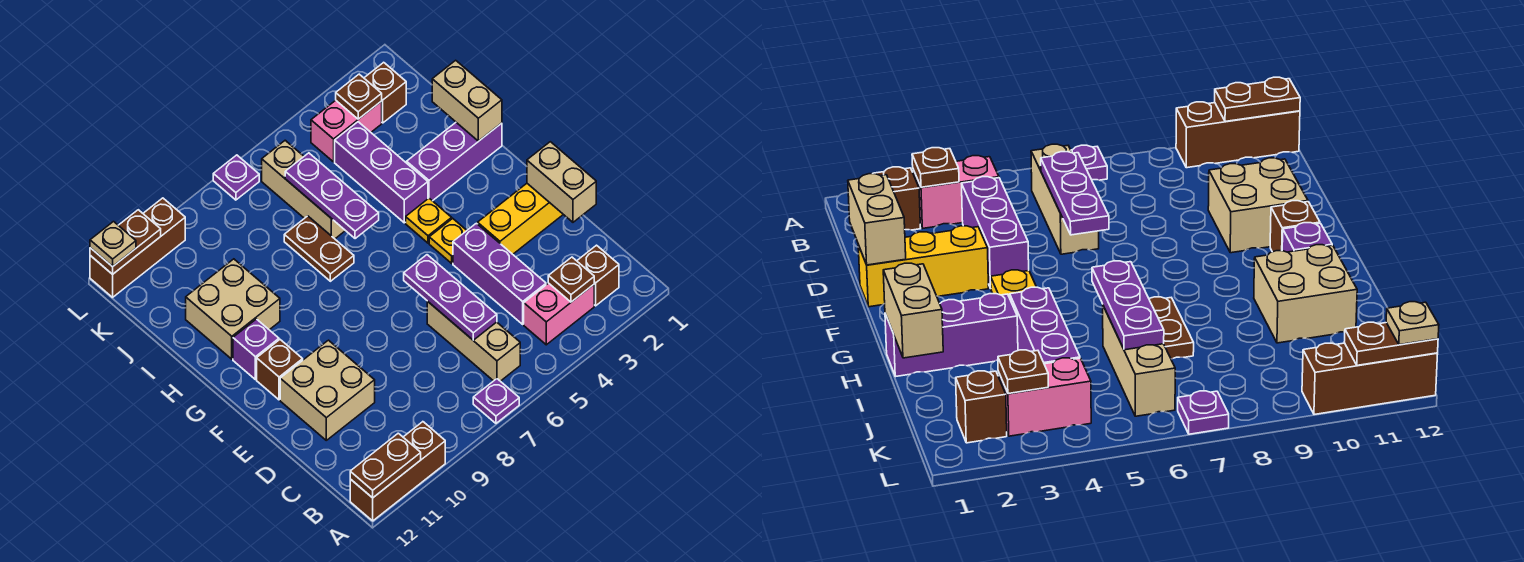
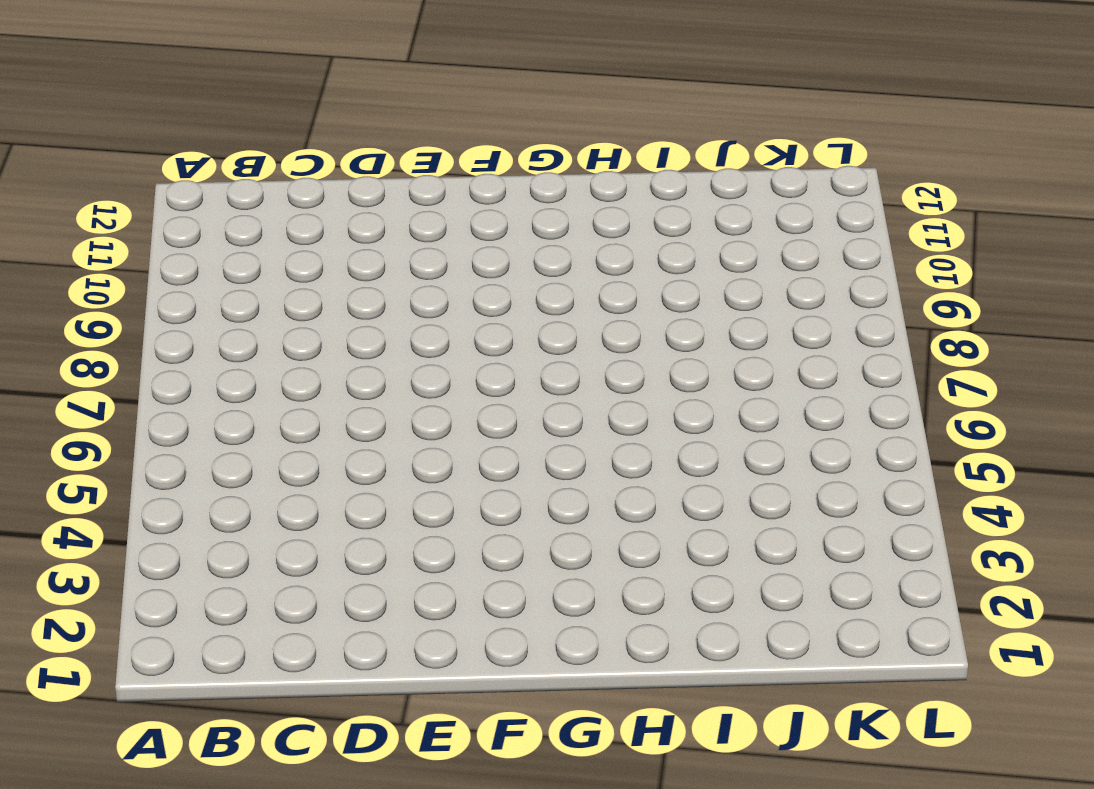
none -> purple plate A7 level 1
none -> brown brick A10:A12 level 1
none -> brown brick B2 level 1
none -> pink brick B3:B4 level 1

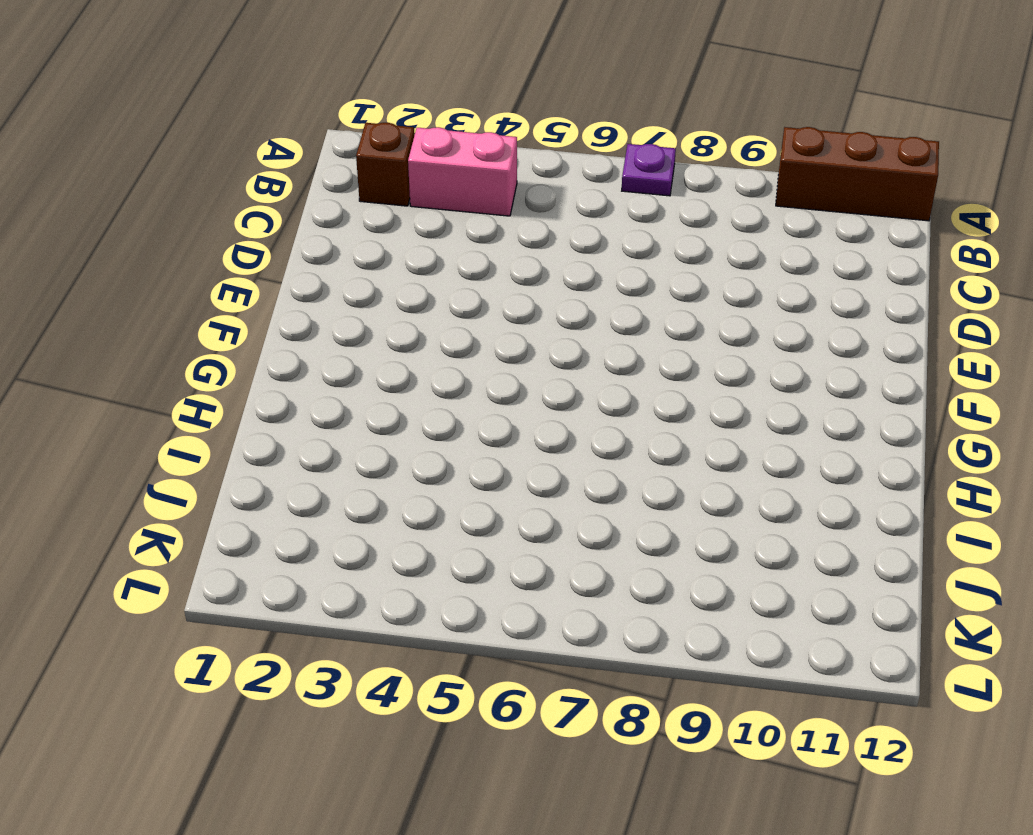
none -> tan brick B6:D6 level 1
none -> purple brick C4:E4 level 1
none -> tan brick D10:E11 level 1
none -> yellow brick E1:E3 level 1

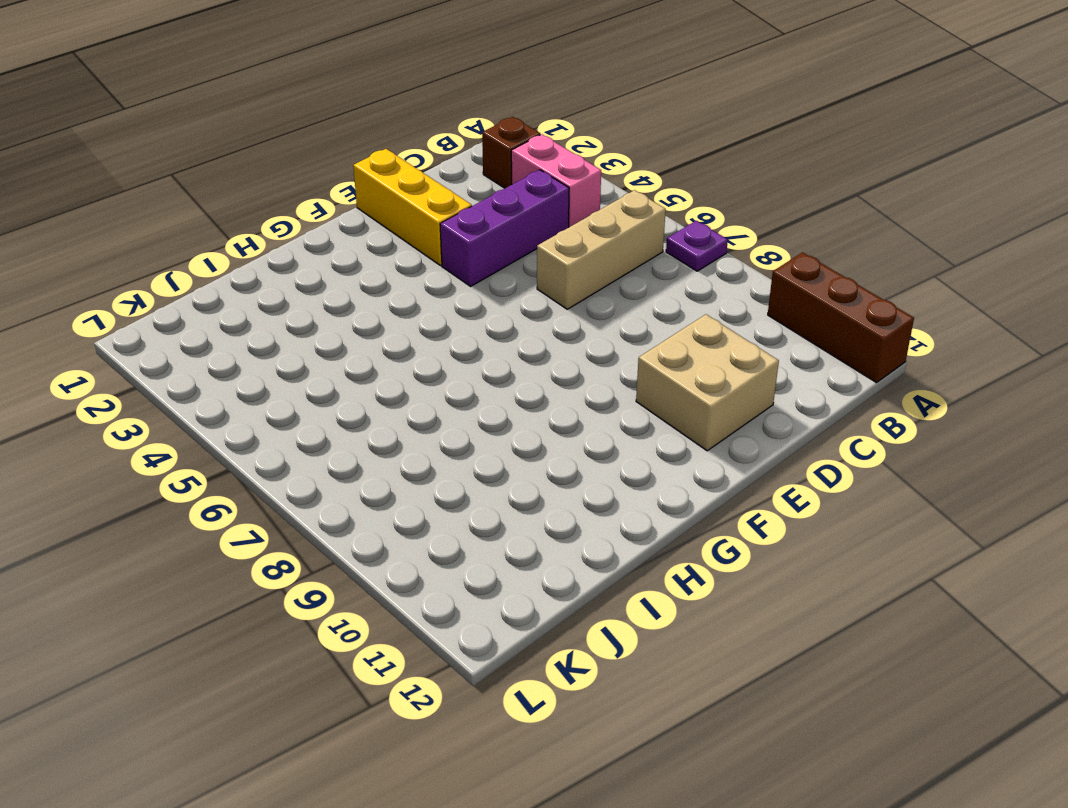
none -> yellow plate F4 level 1
none -> brown brick F11 level 1
none -> yellow plate G4 level 1
none -> purple brick G11 level 1

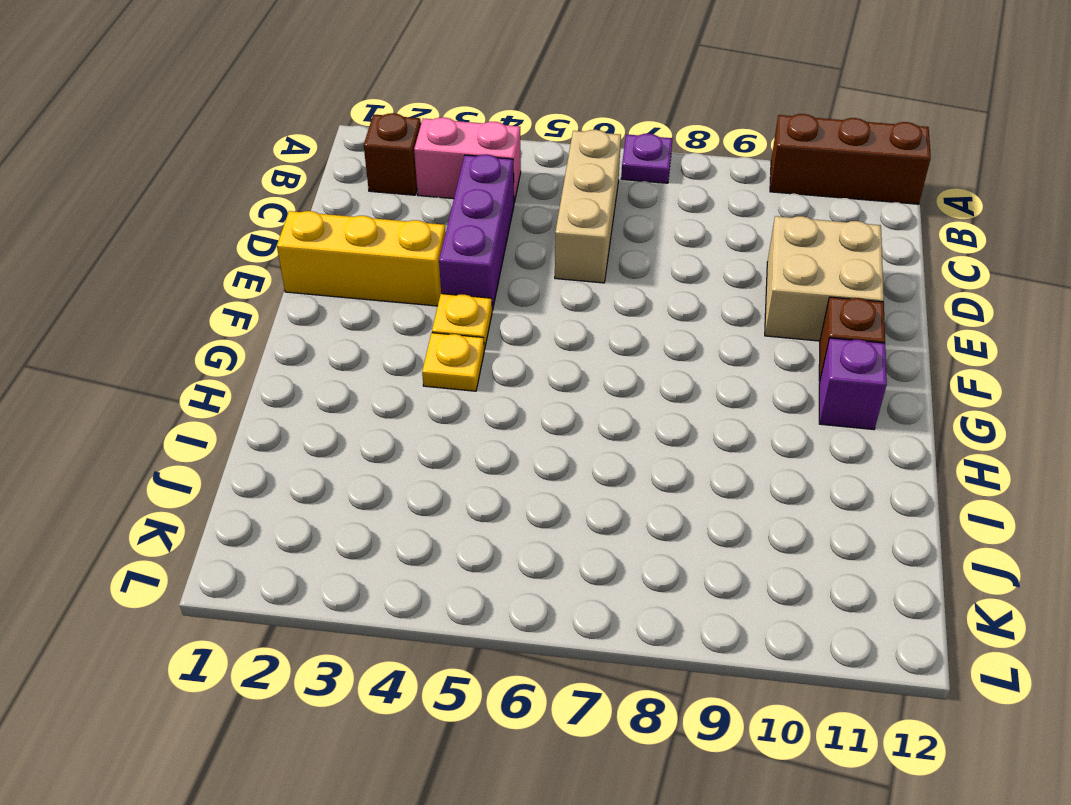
none -> purple brick H1:H3 level 1
none -> purple brick H4:J4 level 1
none -> brown plate H7:I7 level 1
none -> tan brick H10:I11 level 1

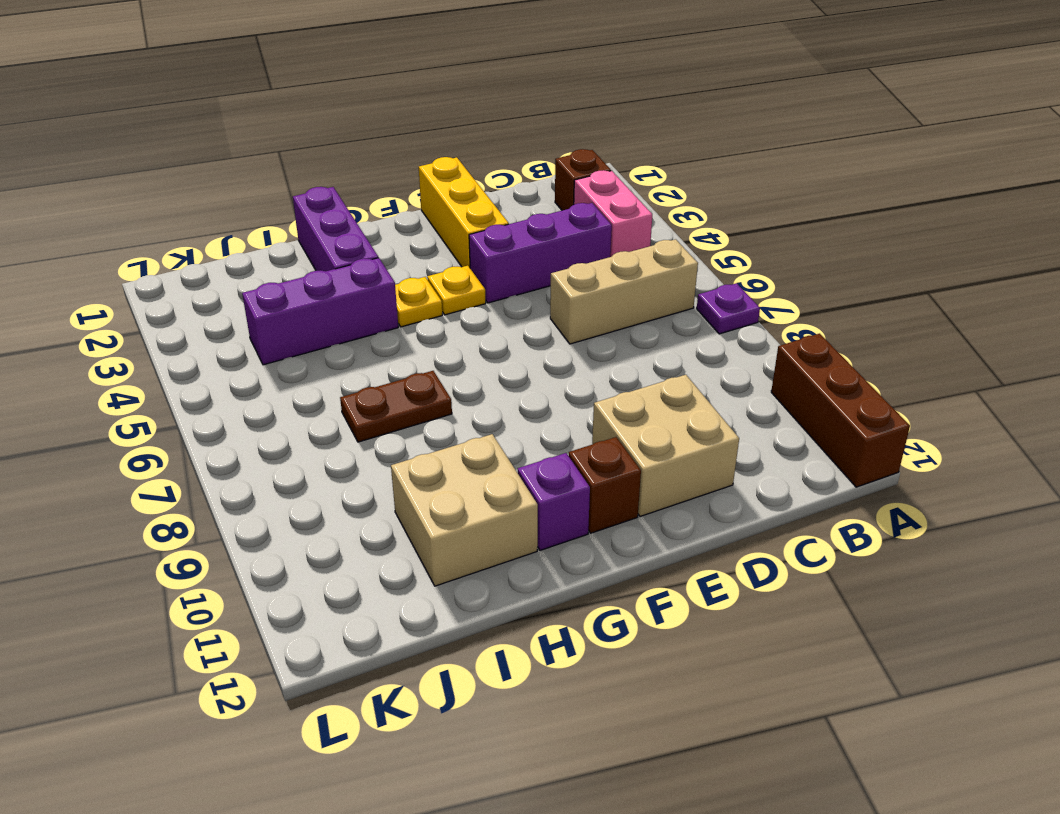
none -> tan brick I6:K6 level 1
none -> brown brick K2 level 1
none -> pink brick K3:K4 level 1
none -> purple plate L7 level 1

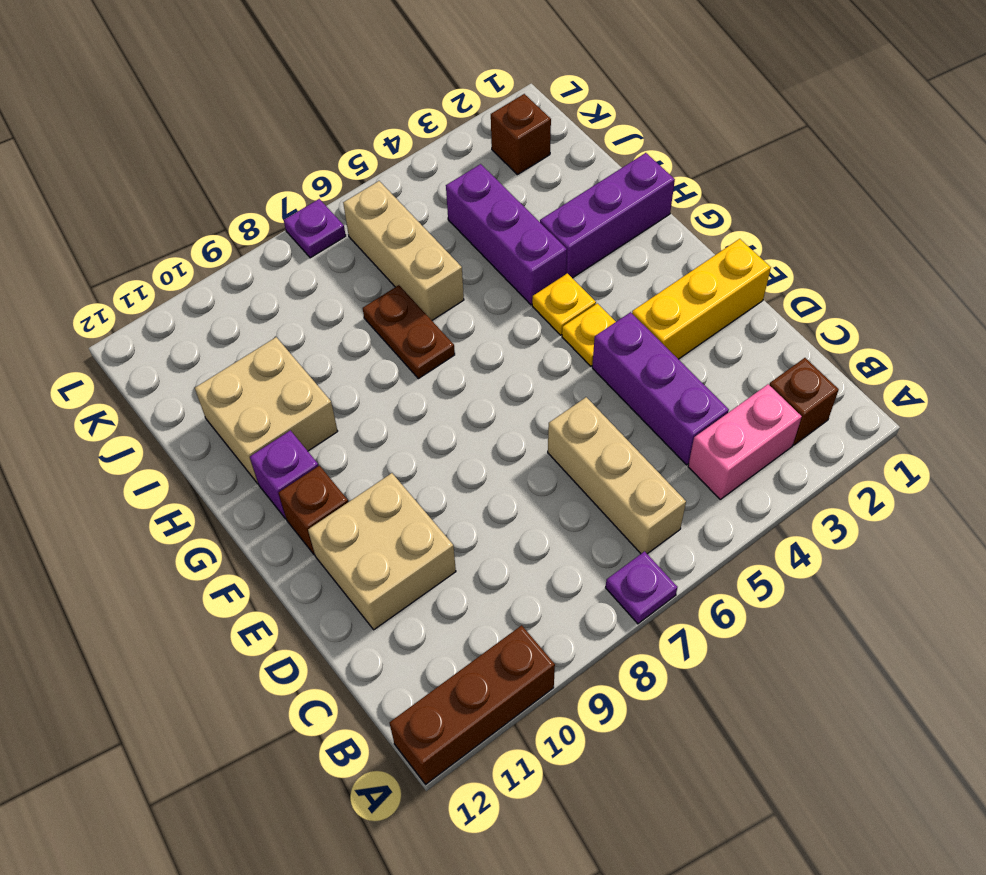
none -> pink brick K3:K4 level 1
none -> brown brick L10:L12 level 1
none -> brown plate A11:A12 level 2
none -> brown plate B3 level 2

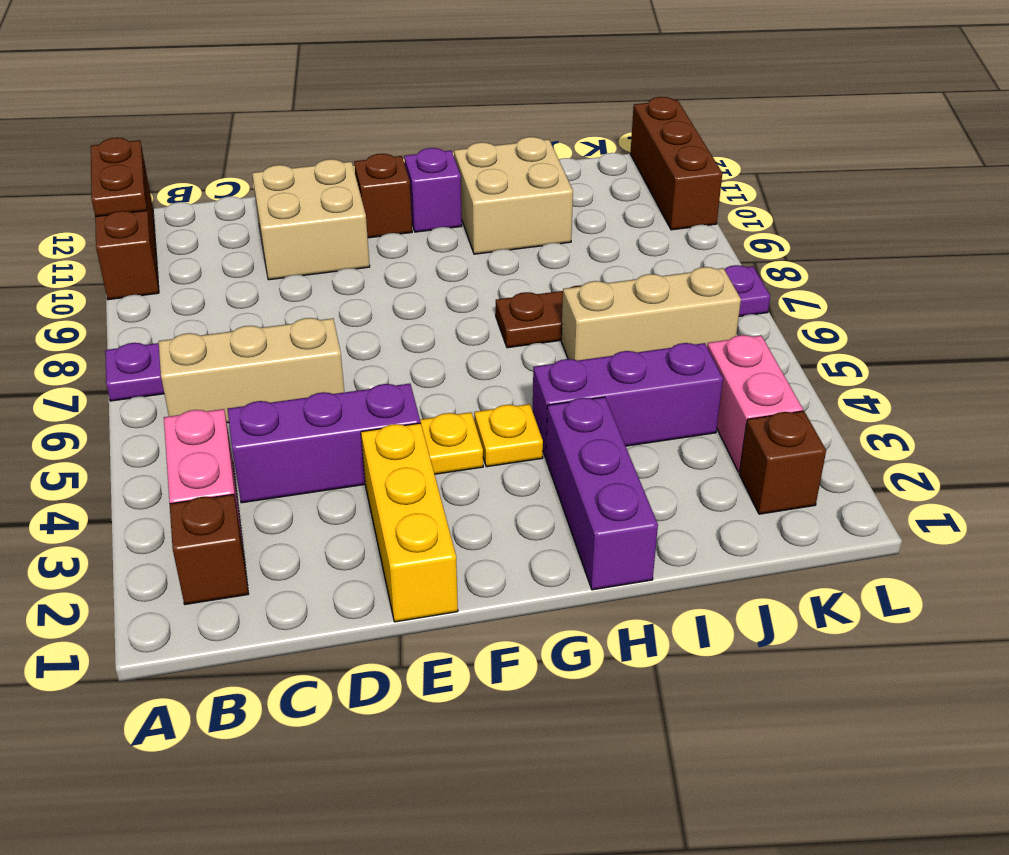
none -> brown plate B3 level 2
none -> purple plate C6:E6 level 2
none -> tan brick D1:E1 level 2
none -> tan brick H1:I1 level 2

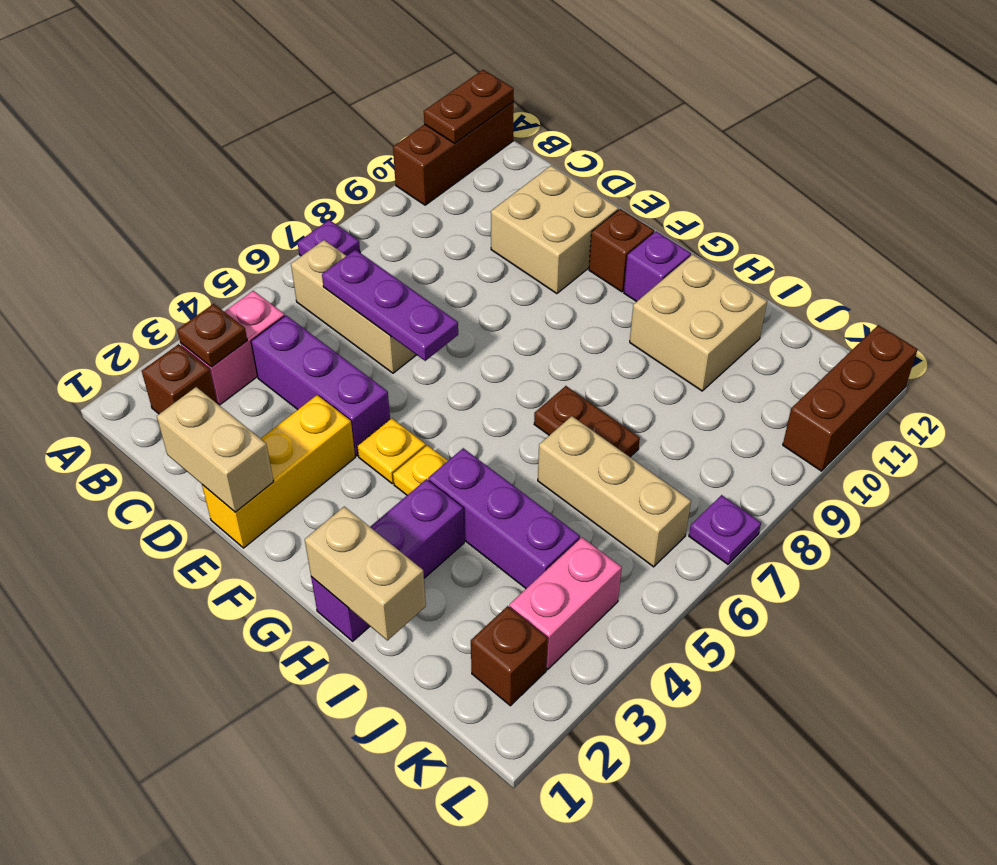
none -> purple plate H6:J6 level 2
none -> brown plate K3 level 2
none -> brown plate L11:L12 level 2
none -> tan plate L12 level 3

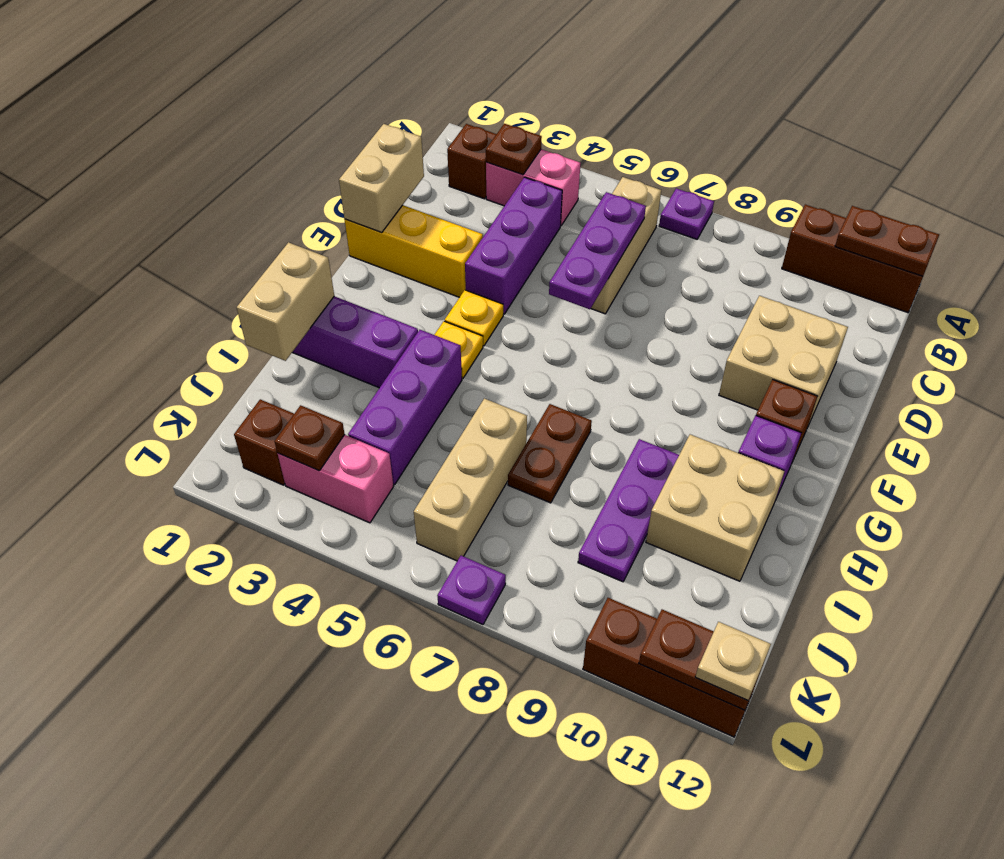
purple plate H9:J9 level 1 -> purple plate H6:J6 level 2

